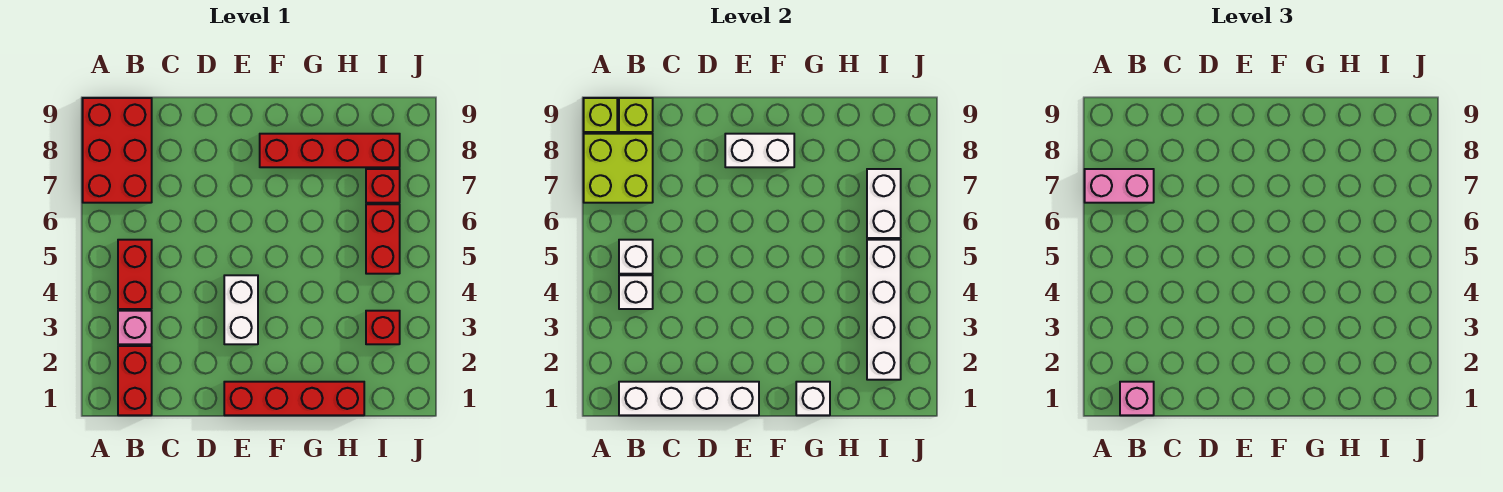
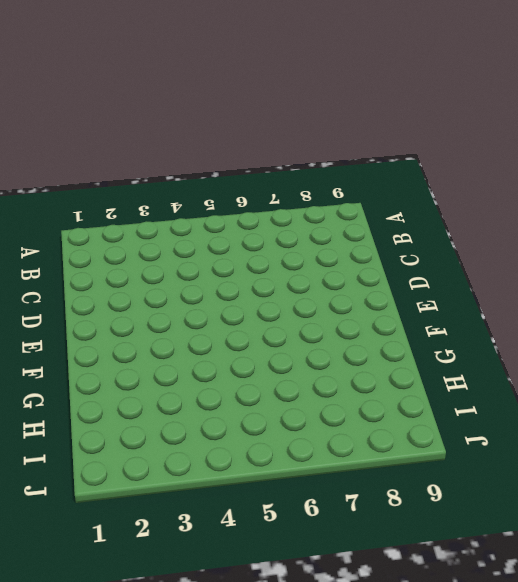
none -> red brick A7:B9 level 1
none -> red brick B1:B2 level 1
none -> pink brick B3 level 1

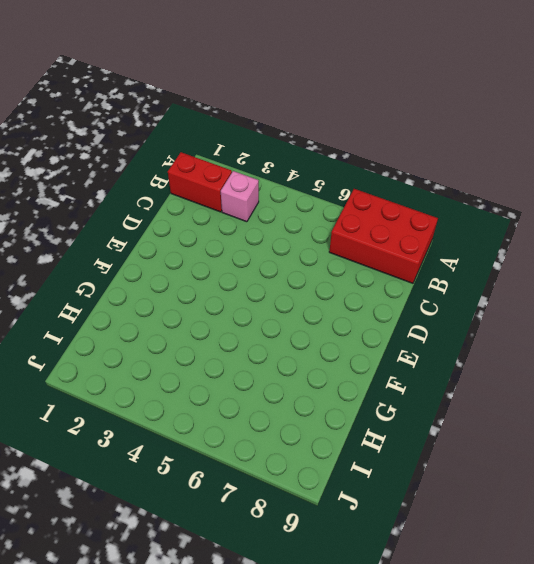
none -> red brick B4:B5 level 1
none -> red brick E1:H1 level 1
none -> white brick E3:E4 level 1

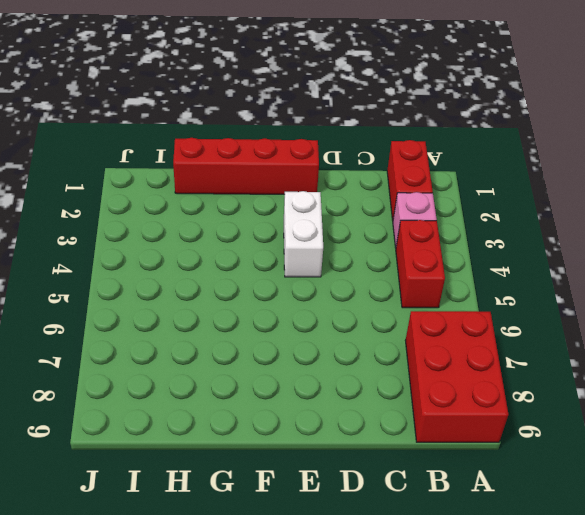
none -> red brick F8:I8 level 1
none -> red brick I3 level 1
none -> red brick I5:I6 level 1

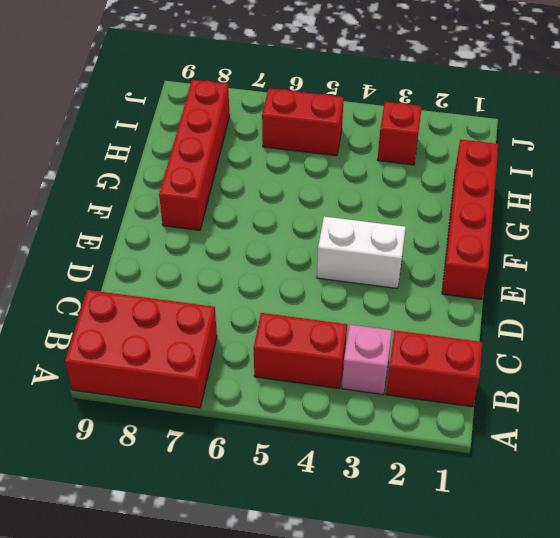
none -> red brick I7 level 1
none -> lime brick A7:B8 level 2
none -> lime brick A9 level 2

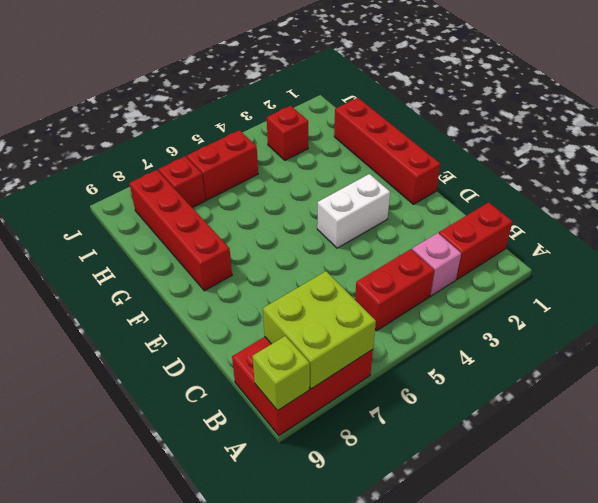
none -> white brick B1:E1 level 2
none -> white brick B4 level 2
none -> white brick B5 level 2

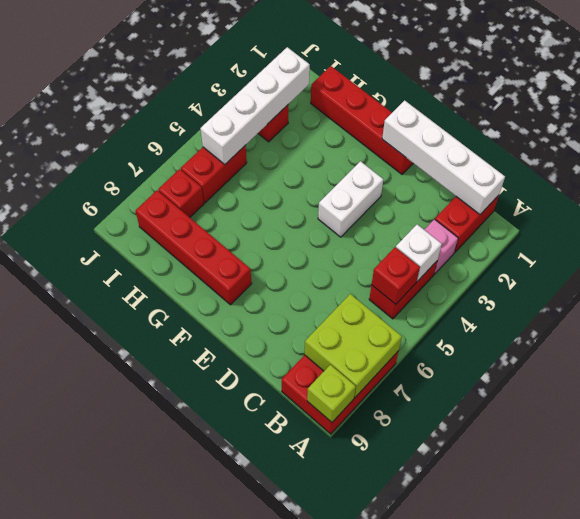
red brick B5 level 2 -> white brick B5 level 2
none -> lime brick B9 level 2
none -> white brick E8:F8 level 2
none -> white brick G1 level 2

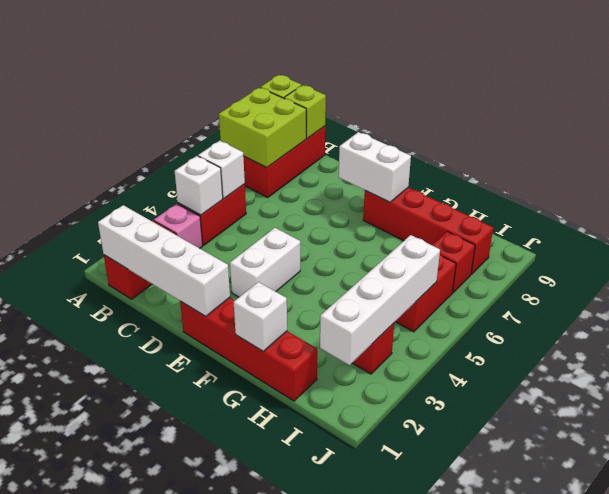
none -> white brick I6:I7 level 2
none -> pink brick A7:B7 level 3
none -> pink brick B1 level 3

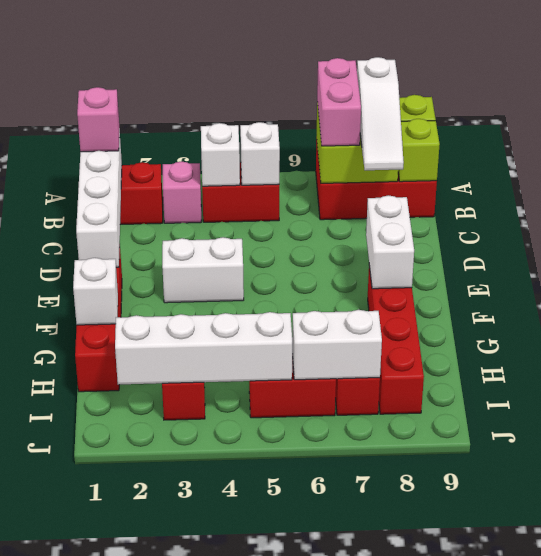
white slope A8:C8 level 3 top A -> none

